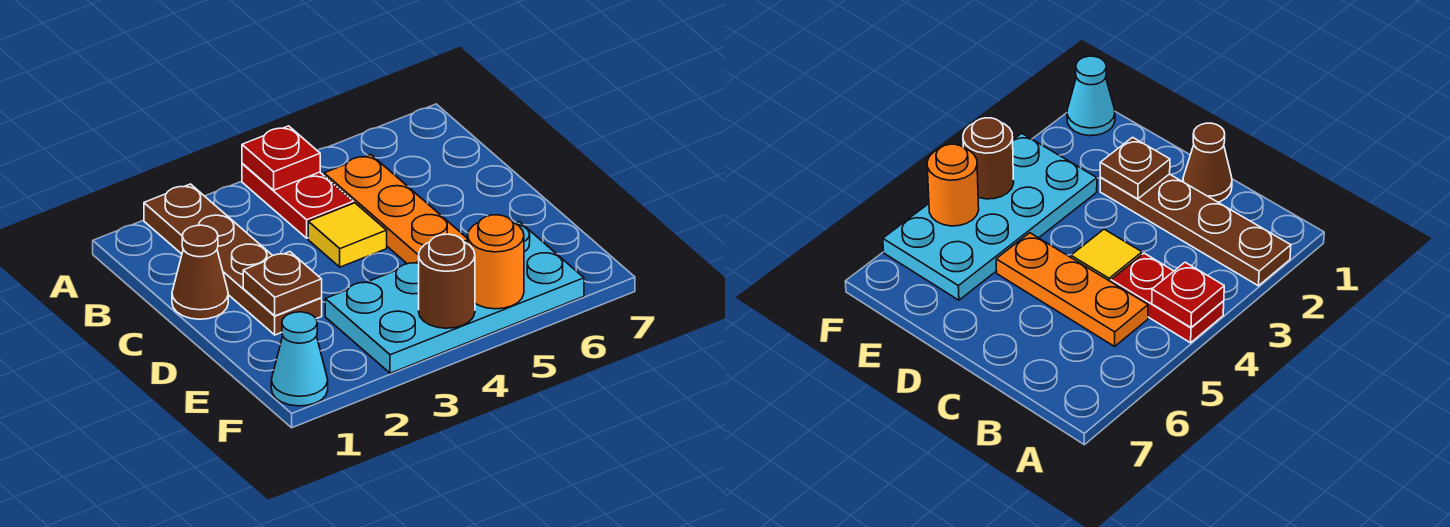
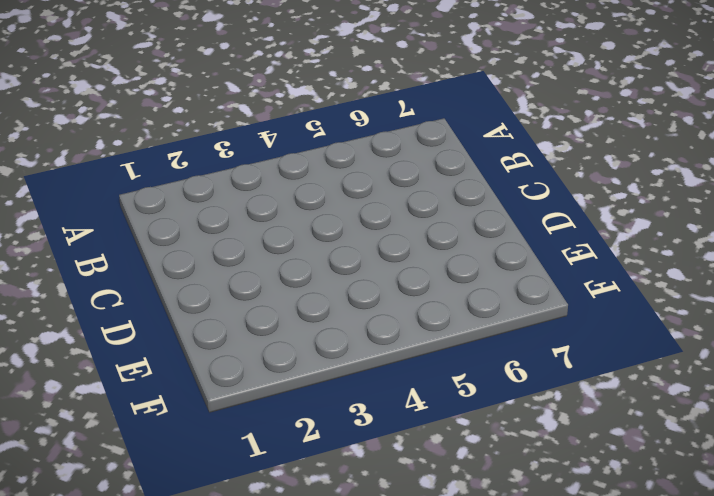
none -> brown plate A2:D2 level 1
none -> red plate A4:B4 level 1

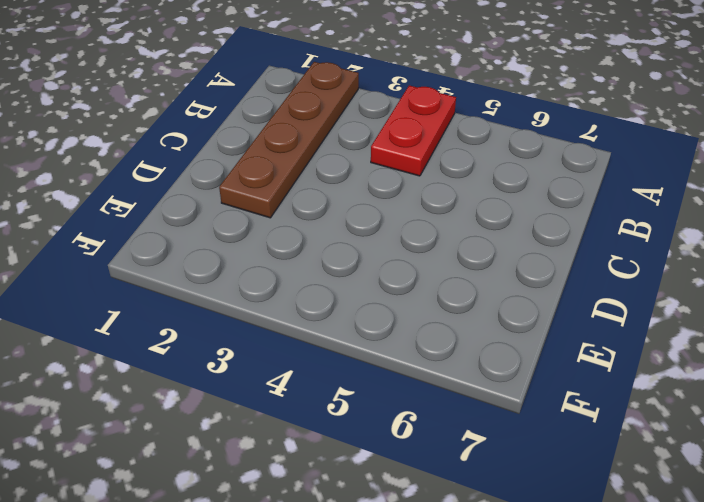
none -> orange plate B5:D5 level 1
none -> brown cone C1 level 1

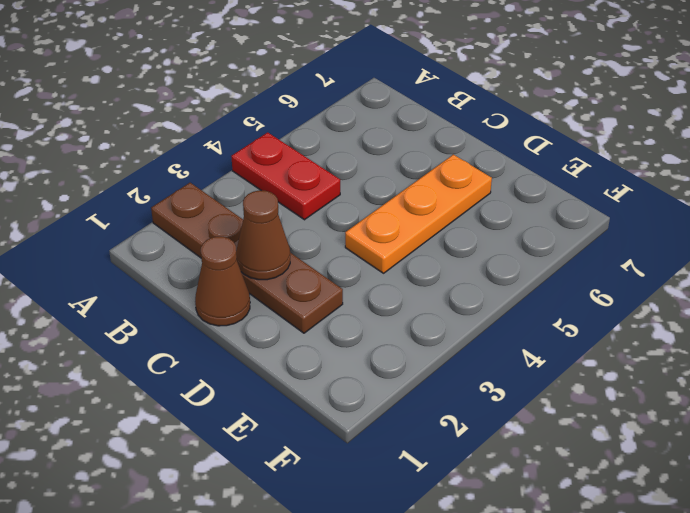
brown cone C2 level 2 -> none
orange plate D4:D6 level 1 -> orange plate B5:D5 level 1
none -> yellow tile C4 level 1
none -> cyan plate E3:F6 level 1

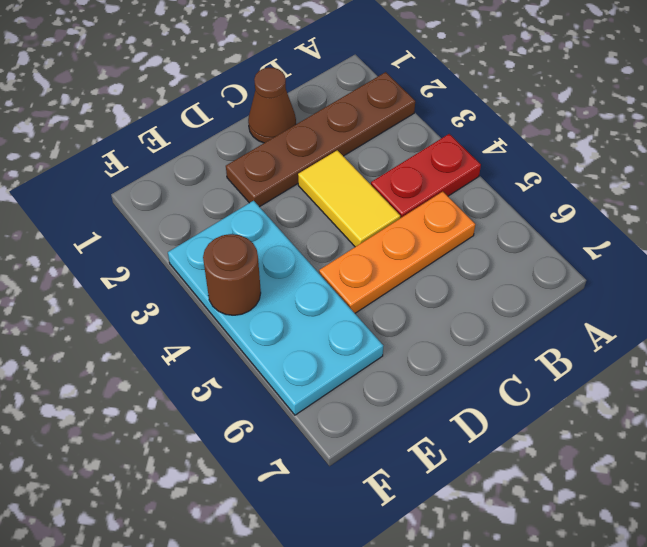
yellow tile C3:C4 level 1 -> yellow tile C4 level 1
none -> cyan cone F1 level 1
none -> red plate A4 level 2

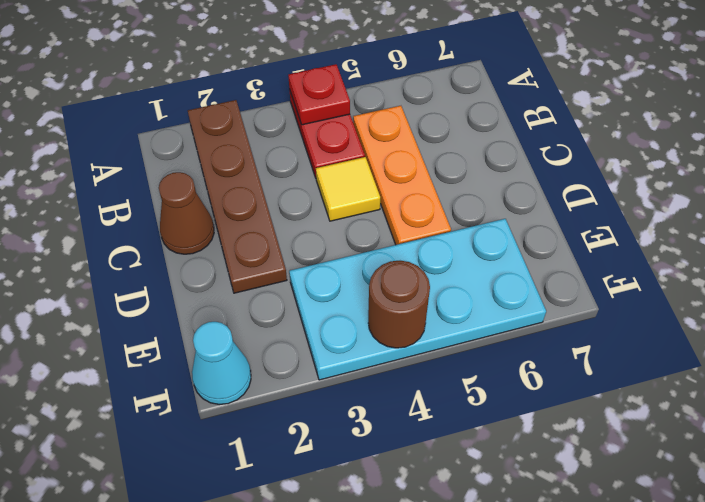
none -> brown plate D2 level 2
none -> orange round brick F5 level 2

